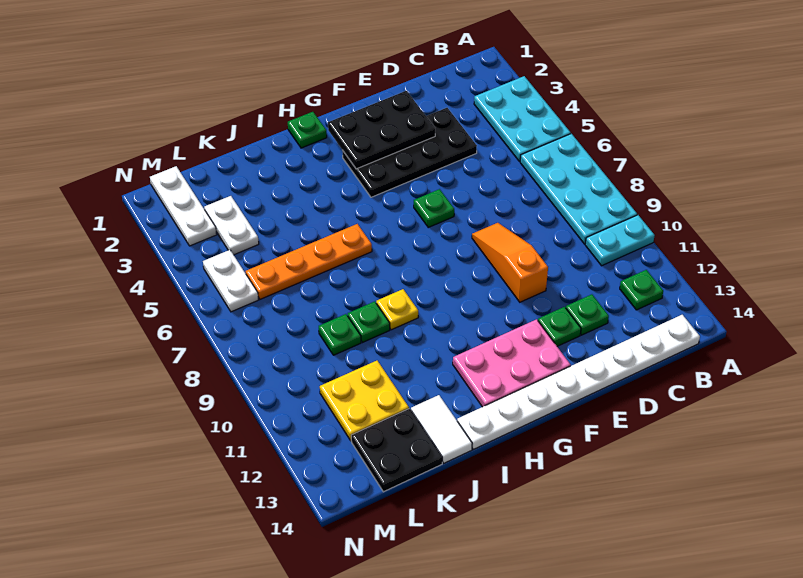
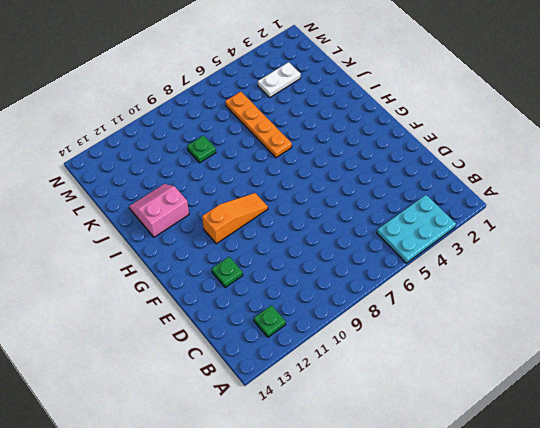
orange slope G9:G11 level 1 top 11 -> orange slope E8:E10 level 1 top 10
pink slope I12:J13 level 1 top I -> white tile J13:J14 level 1
none -> cyan plate A6:B9 level 1
none -> cyan plate A10:B10 level 1
none -> white plate B14:I14 level 1

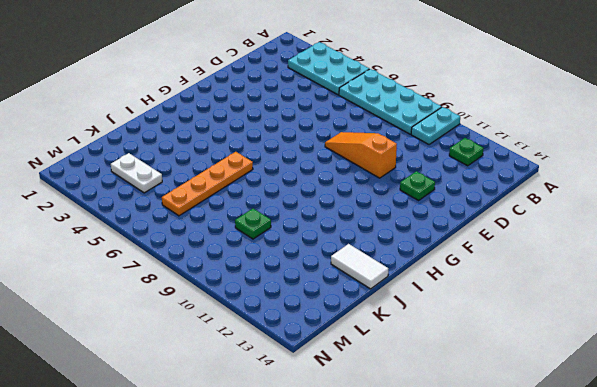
none -> white plate B14:I14 level 1
none -> black plate D3:G4 level 1
none -> green plate D12 level 1

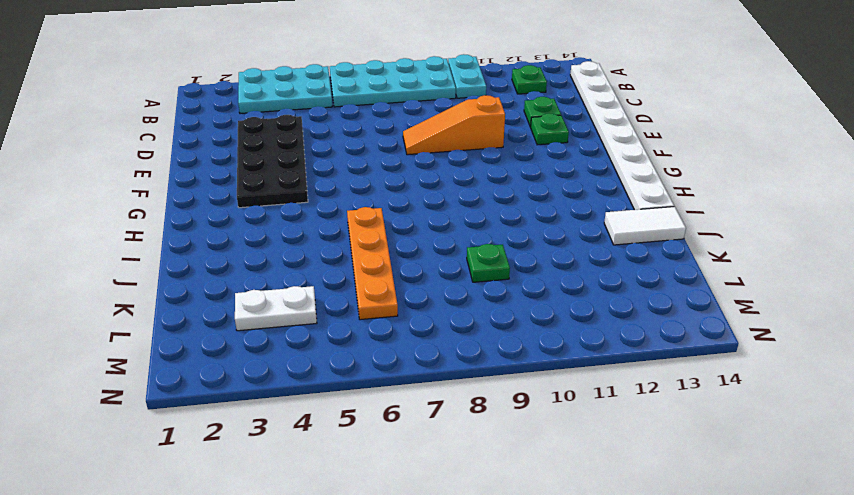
none -> green plate F6 level 1
none -> pink plate F12:H13 level 1
none -> green plate H1 level 1

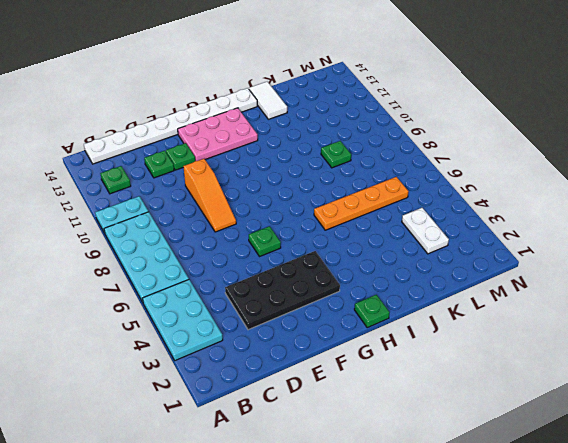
none -> yellow plate I9 level 1
none -> green plate J9 level 1
none -> yellow plate K11:L12 level 1

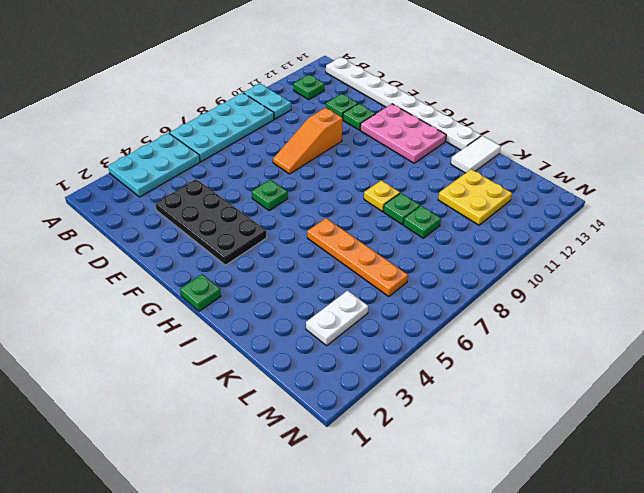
none -> black plate K13:L14 level 1
none -> white plate M1:M3 level 1
none -> white plate M5:M6 level 1

